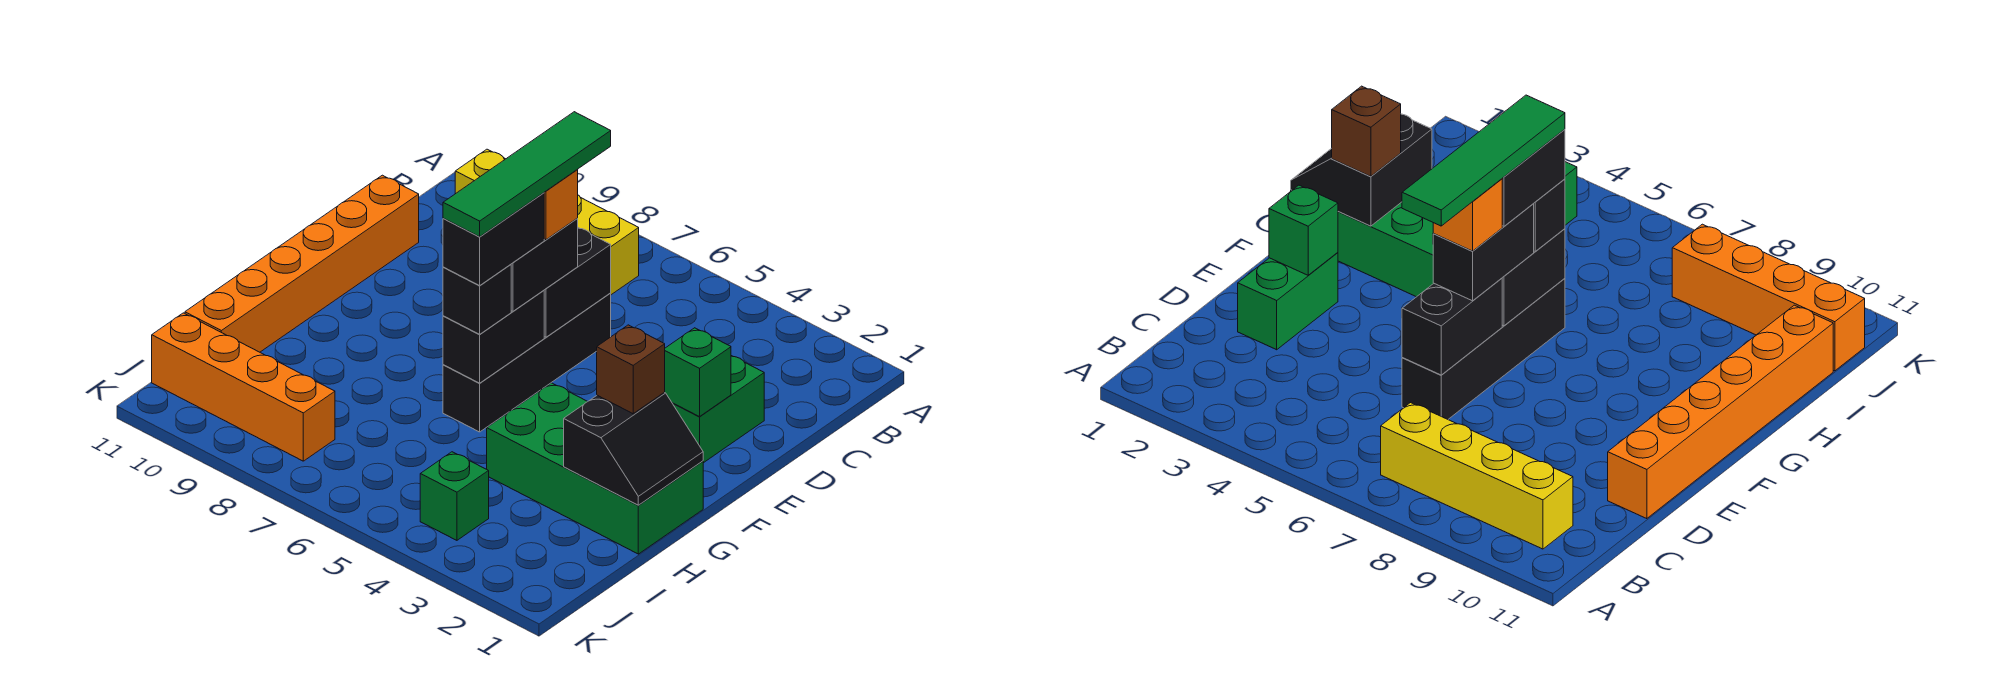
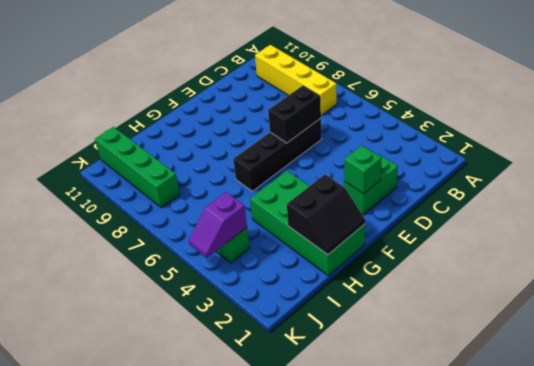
purple slope J4:K4 level 2 top J -> none
green brick J8:J11 level 1 -> orange brick J8:J11 level 1
none -> orange brick D11:I11 level 1
none -> black brick F6:G6 level 2
none -> black brick E6:F6 level 3

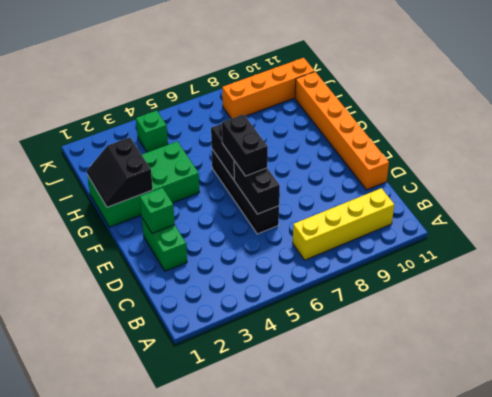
none -> brown brick G2 level 3
none -> black brick G6 level 3
none -> orange brick E6 level 4

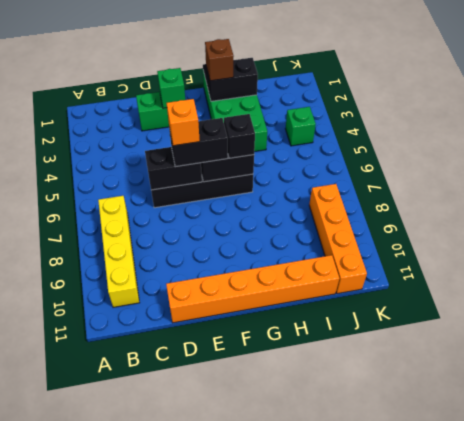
none -> black brick F6:G6 level 4
none -> green tile D6:G6 level 5

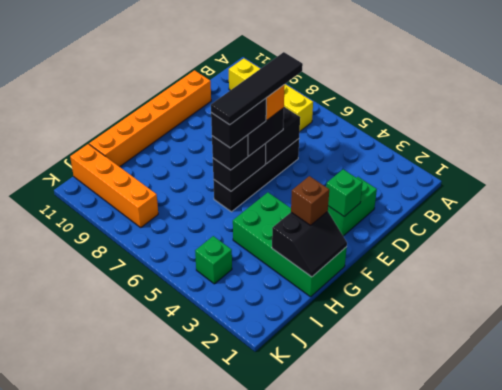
black tile D6:G6 level 5 -> green tile D6:G6 level 5

